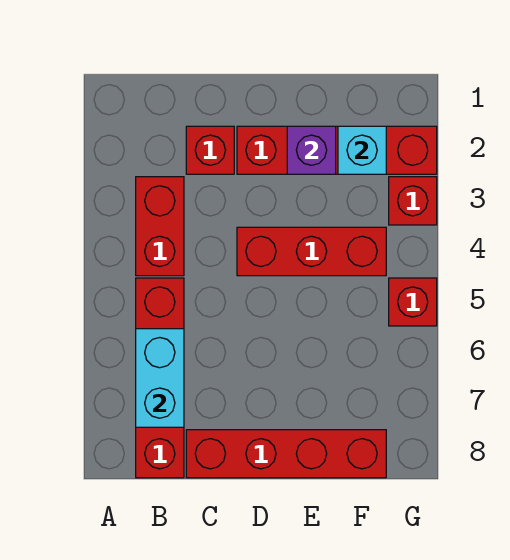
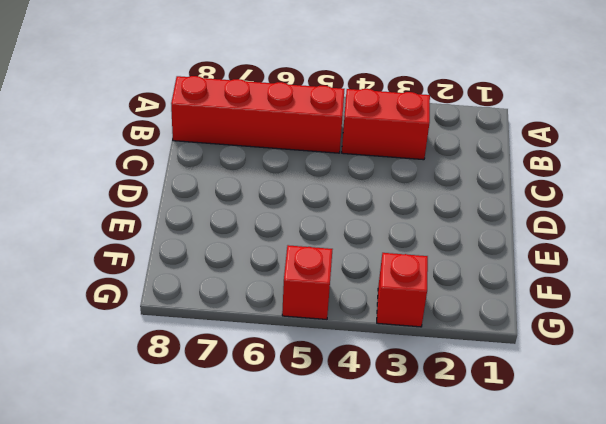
none -> red brick C2 level 1
none -> red brick C8:F8 level 1

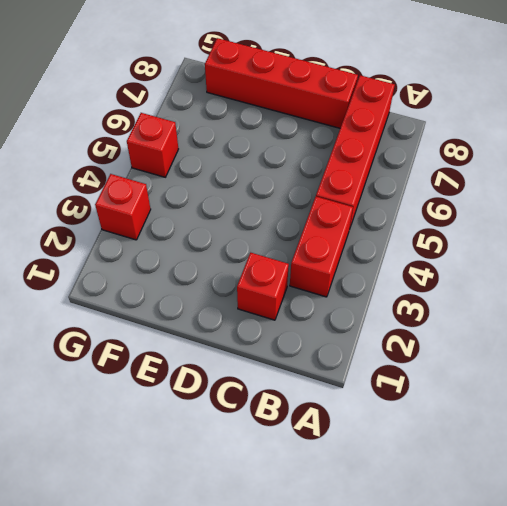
none -> red brick D2:G2 level 1
none -> red brick D4:F4 level 1

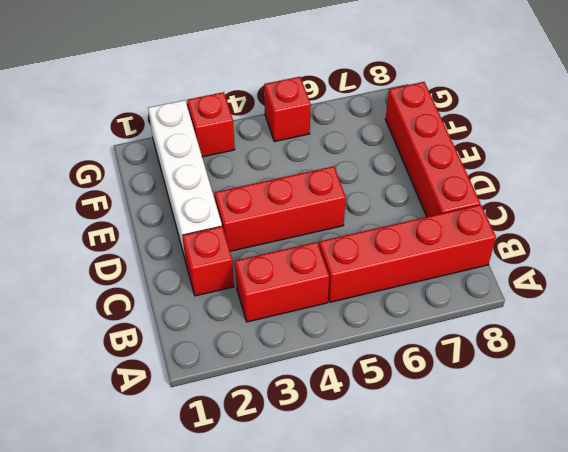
white brick D2:G2 level 1 -> red brick D2:G2 level 1
red brick D3:D5 level 1 -> red brick D4:F4 level 1
none -> cyan brick B6:B7 level 2
none -> purple brick E2 level 2

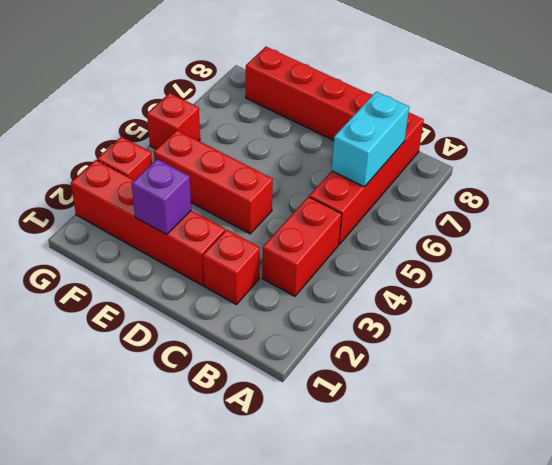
none -> cyan brick F2 level 2

